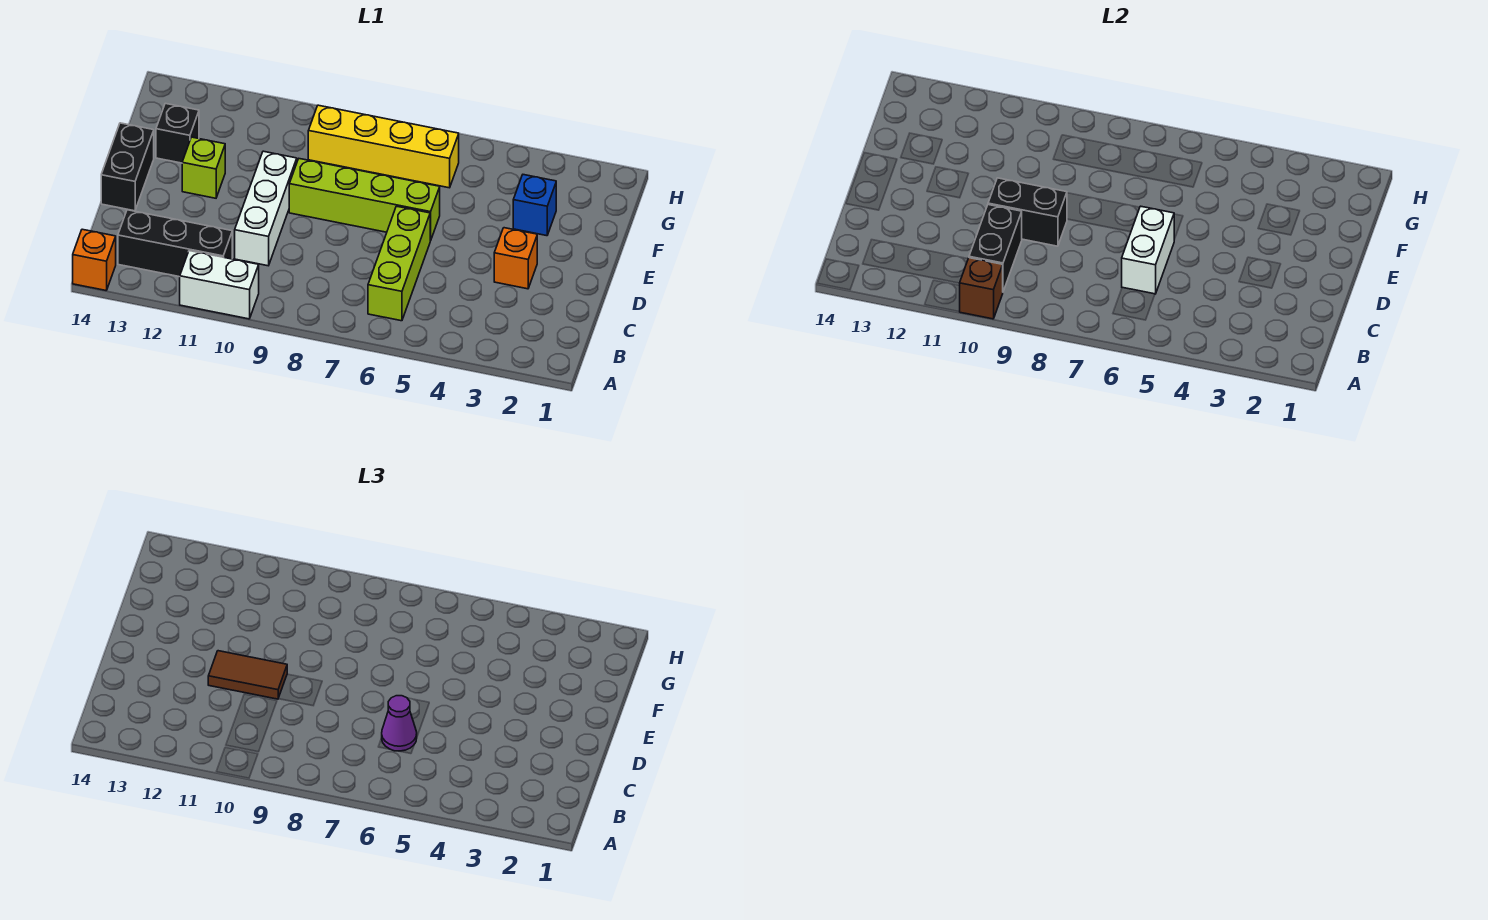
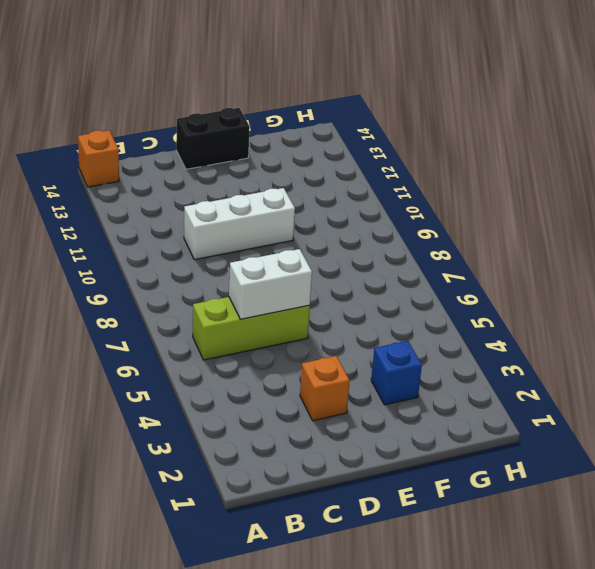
none -> white brick A10:A11 level 1
none -> black brick B11:B13 level 1
none -> lime brick E6:E9 level 1

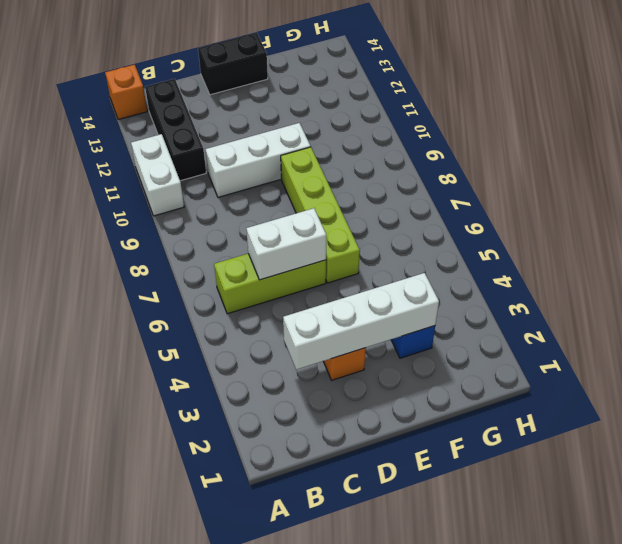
white brick C3:F3 level 2 -> none
none -> lime brick E12 level 1
none -> black brick F13 level 1
none -> yellow brick G6:G9 level 1

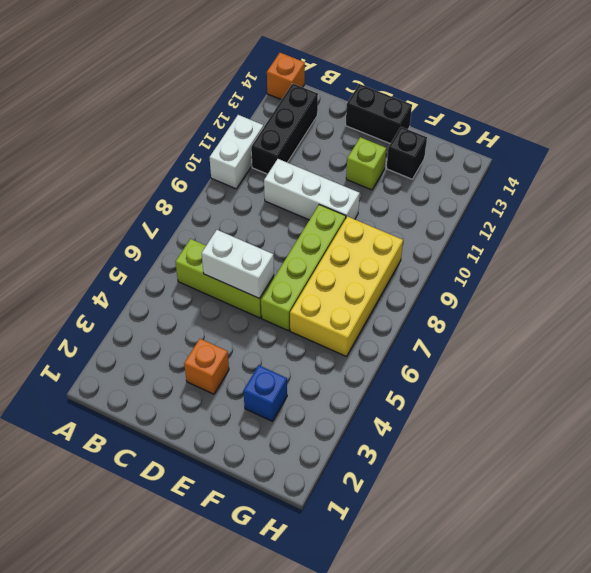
yellow brick F6:G9 level 1 -> yellow brick G6:G9 level 1
none -> brown brick A10 level 2
none -> black brick B10:C10 level 2
none -> black brick D9:D10 level 2

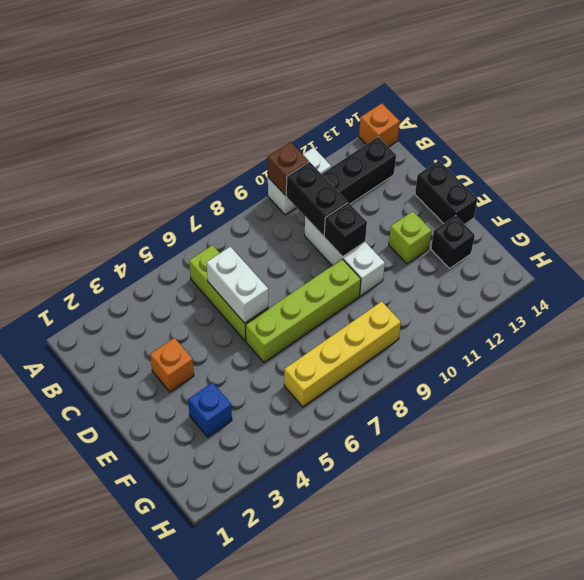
black brick D10 level 2 -> black brick D9:D10 level 2
none -> purple cone C6 level 3
none -> brown tile D10:D11 level 3

